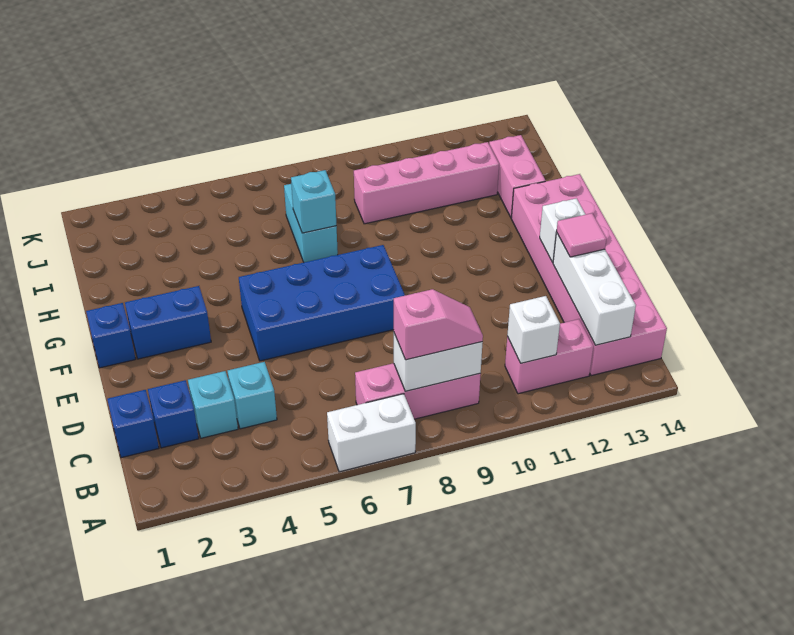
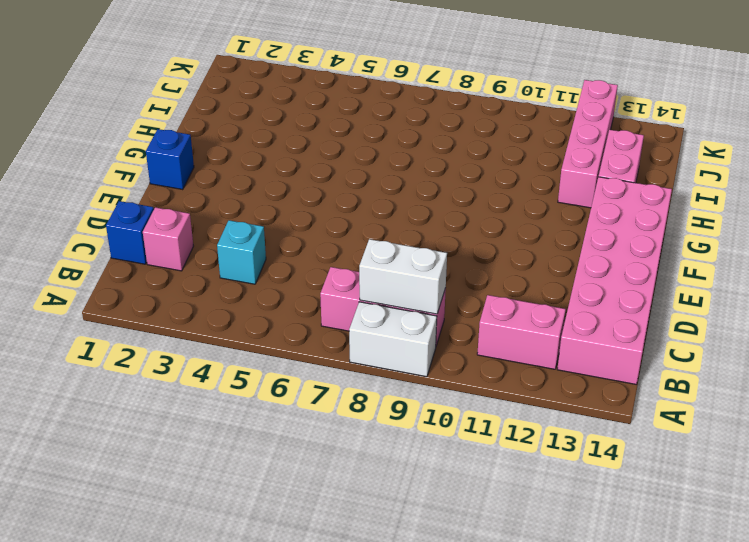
white brick A8:A9 level 1 -> white brick A6:A7 level 1
pink brick C2 level 1 -> blue brick C2 level 1
pink brick H12:K12 level 1 -> pink brick I9:I12 level 1
none -> cyan brick C3 level 1
none -> blue brick E5:F8 level 1
none -> blue brick F2:F3 level 1

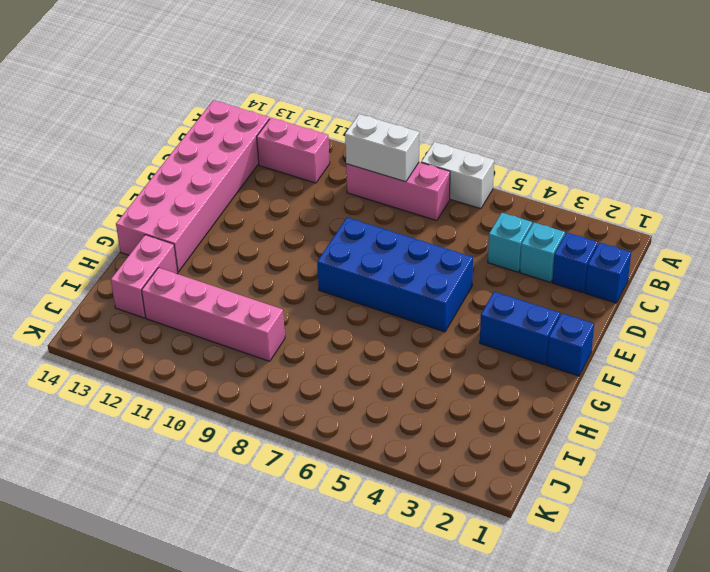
none -> cyan brick H7:I7 level 1
none -> white brick B11 level 2
none -> white brick B13:D13 level 2

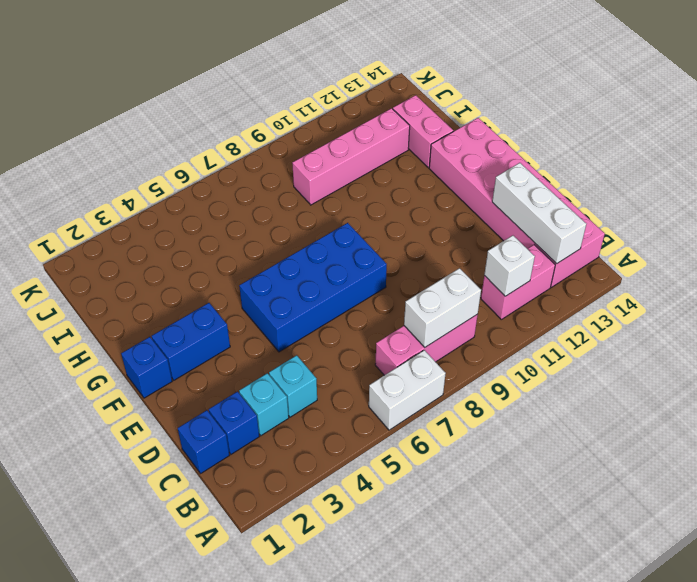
none -> cyan brick H7:I7 level 1
none -> white brick E13 level 2
none -> cyan brick H7 level 2

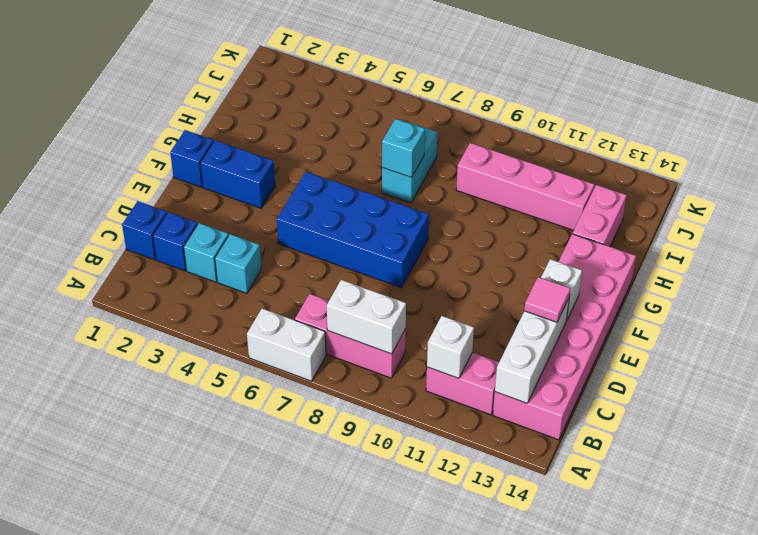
none -> pink slope B8:B9 level 3 top 8

